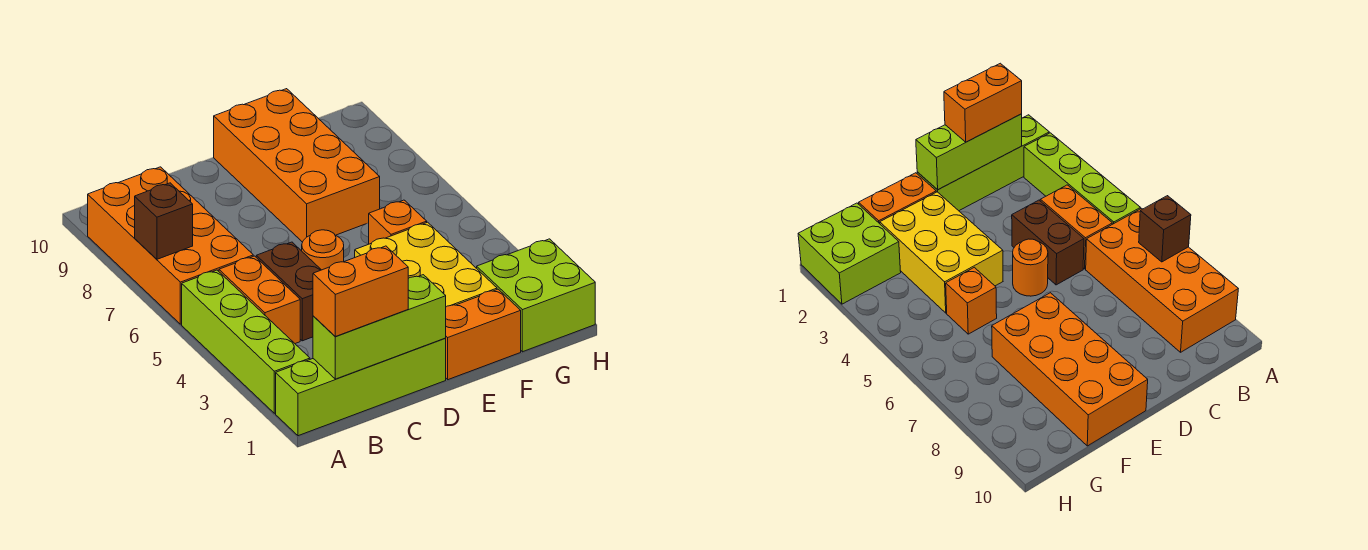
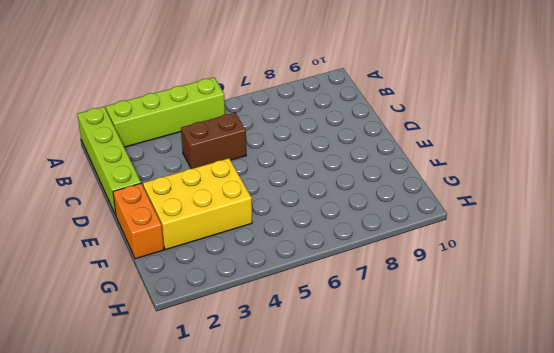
none -> orange brick A6:B9 level 1
none -> orange brick B4:B5 level 1
none -> orange round brick D5 level 1

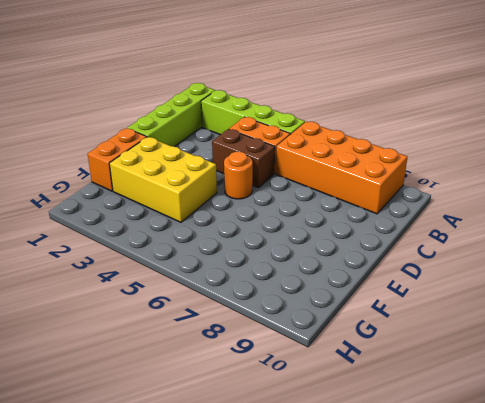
none -> orange brick E7:F10 level 1
none -> orange brick F5 level 1
none -> lime brick G1:H2 level 1

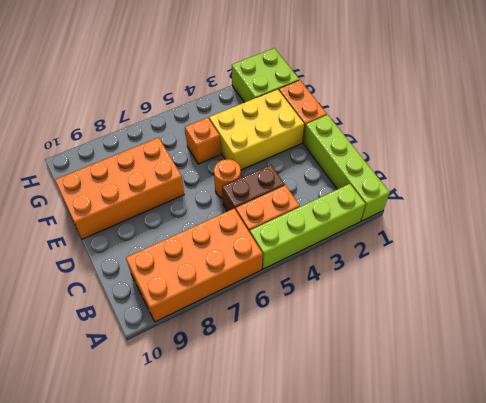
none -> brown brick A7 level 2
none -> lime brick B1:D1 level 2
none -> orange brick B1:C1 level 3

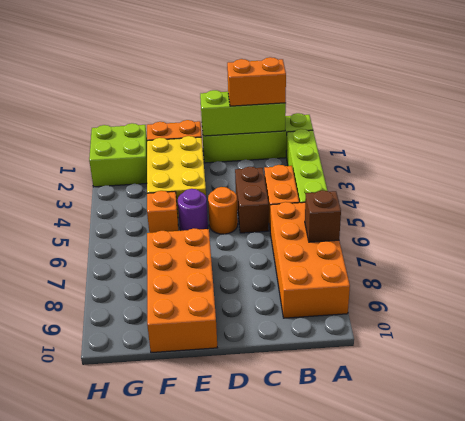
purple round brick E5 level 1 -> none

